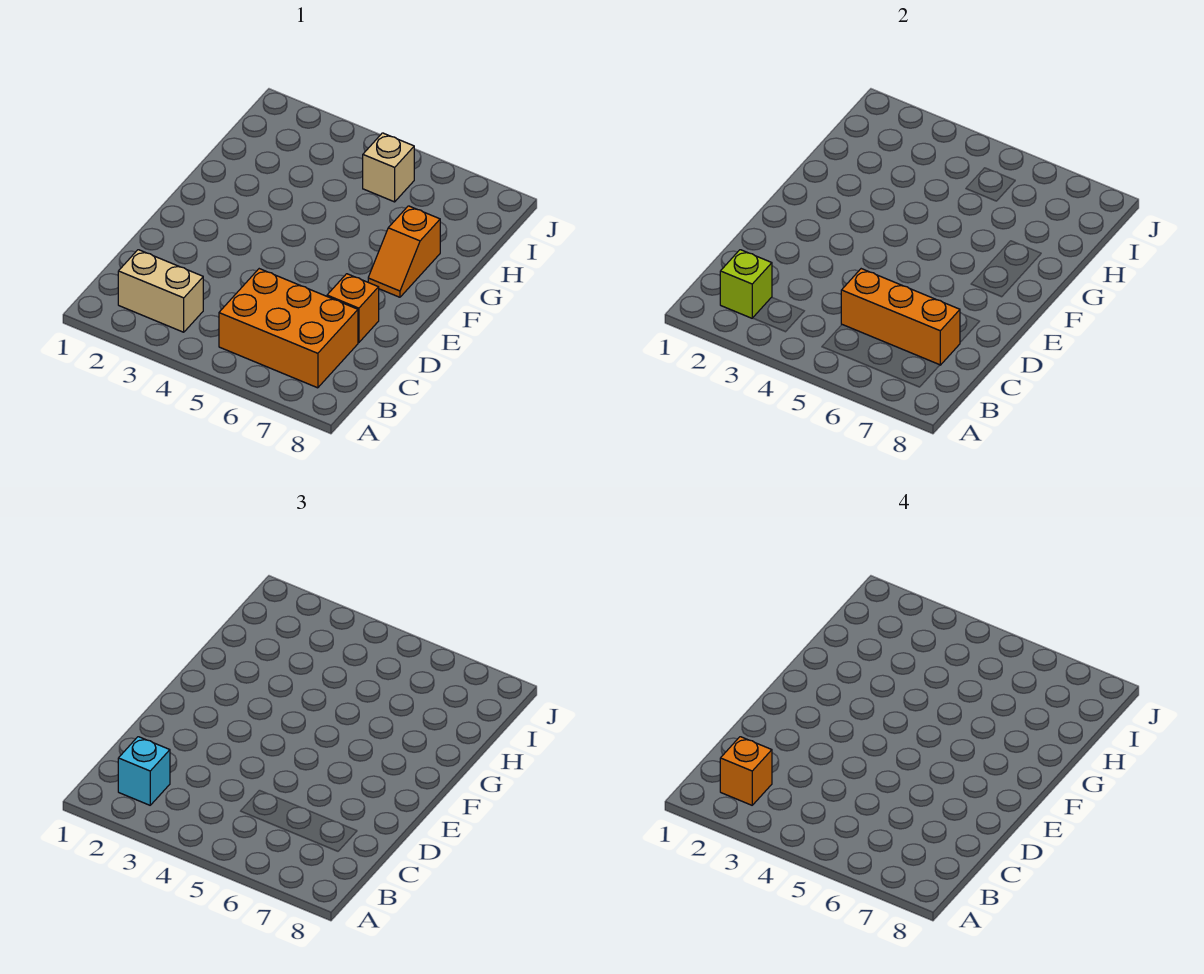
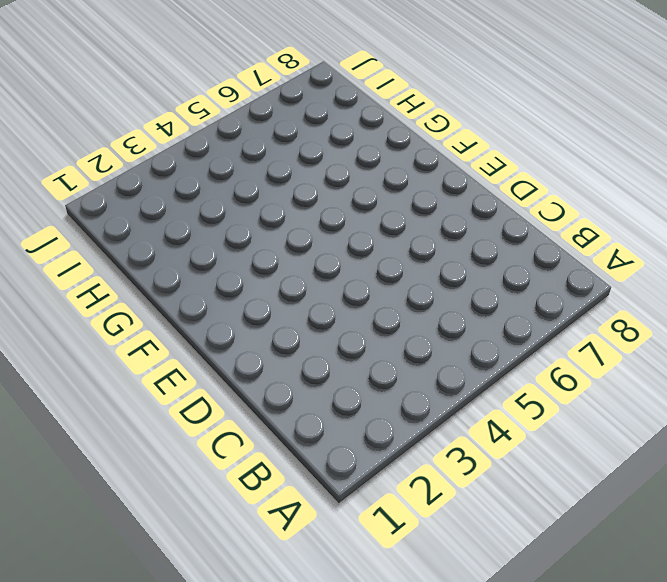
none -> tan brick B2:B3 level 1
none -> orange brick B5:C7 level 1

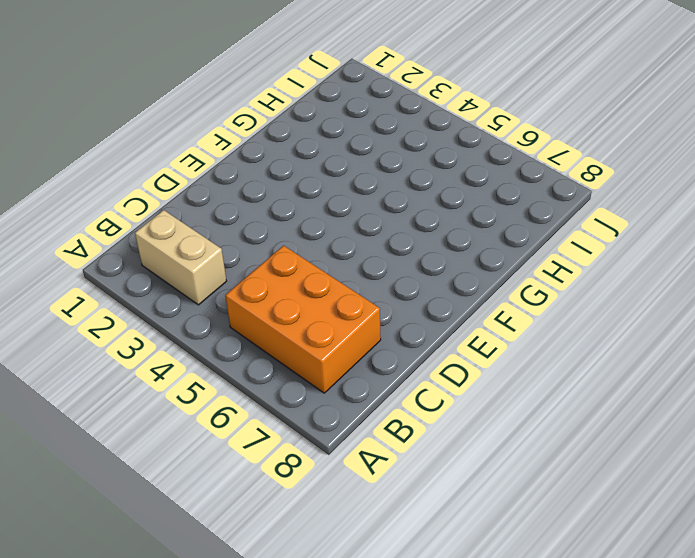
none -> orange brick D7 level 1
none -> orange slope F7:G7 level 1 top G

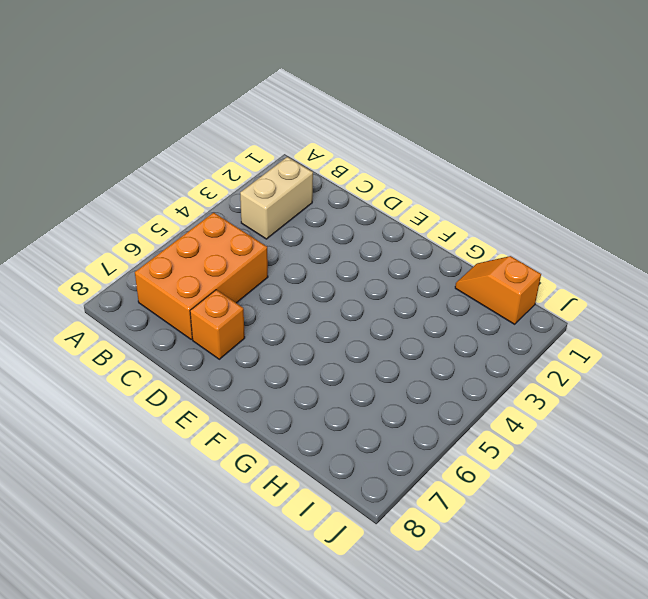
orange slope H1:I1 level 1 top I -> orange slope F7:G7 level 1 top G
none -> tan brick I5 level 1
none -> lime brick B2 level 2

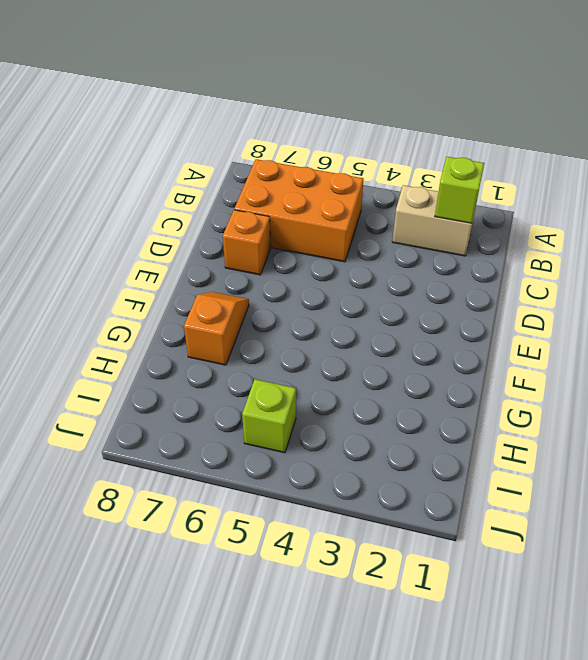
lime brick I5 level 1 -> tan brick I5 level 1
none -> orange brick C5:C7 level 2
none -> cyan brick B2 level 3

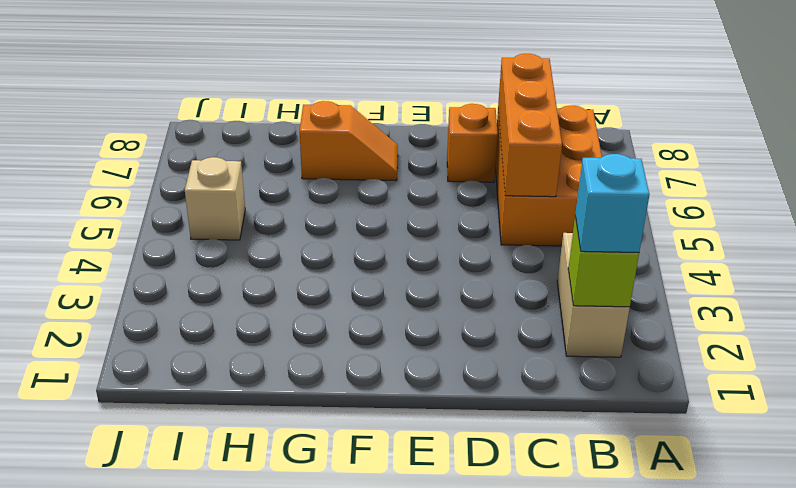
none -> orange brick B2 level 4

